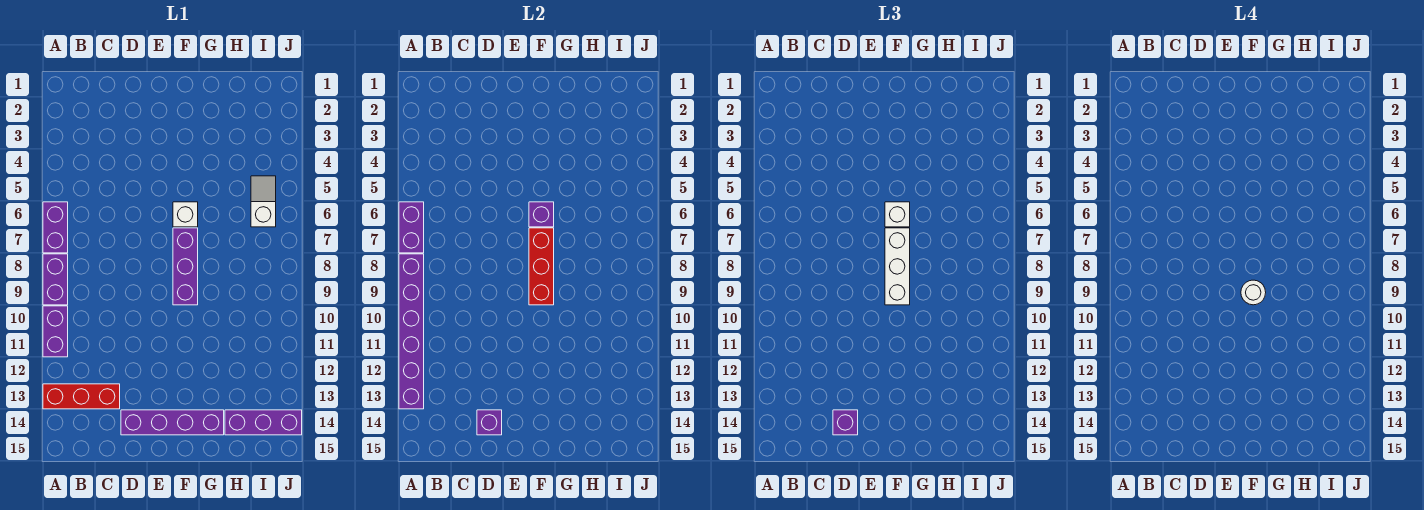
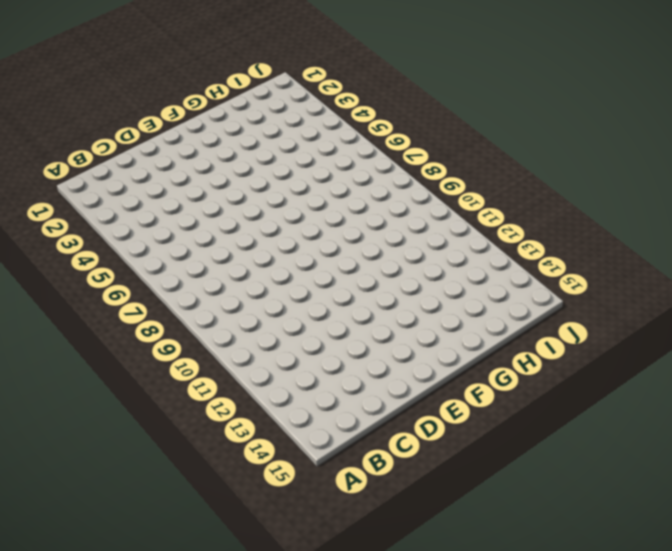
none -> purple brick A6:A7 level 1
none -> purple brick A8:A9 level 1
none -> purple brick A10:A11 level 1

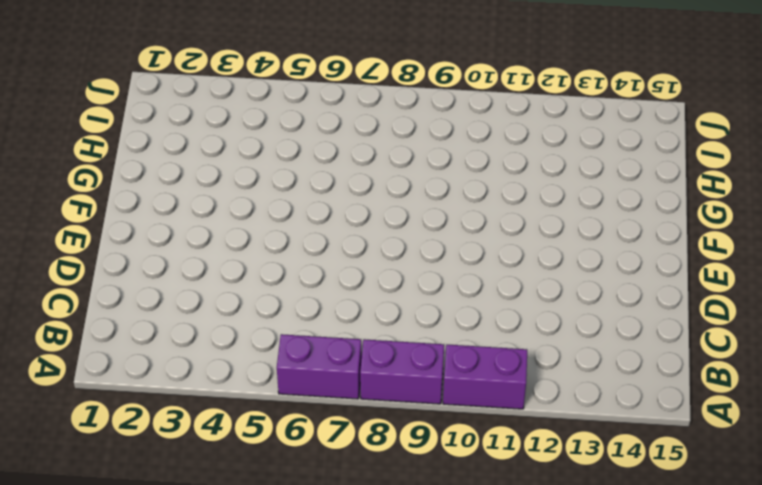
none -> red brick A13:C13 level 1
none -> purple brick D14:G14 level 1
none -> white brick F6 level 1

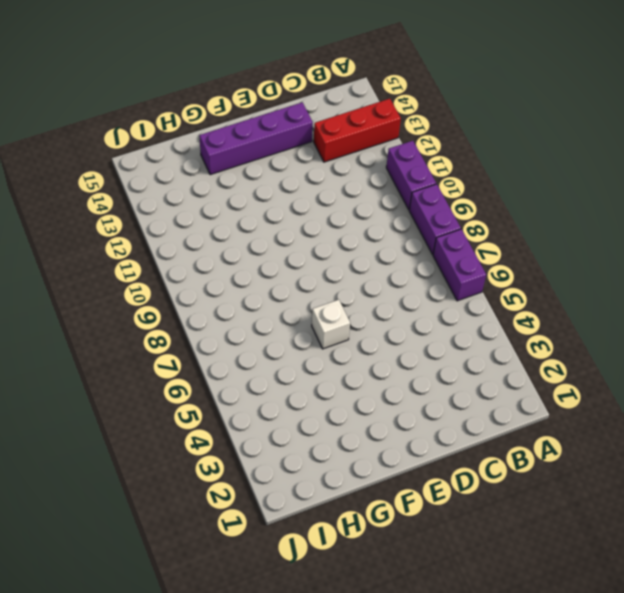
none -> purple brick F7:F9 level 1
none -> purple brick H14:J14 level 1
none -> white slope I5:I6 level 1 top 6

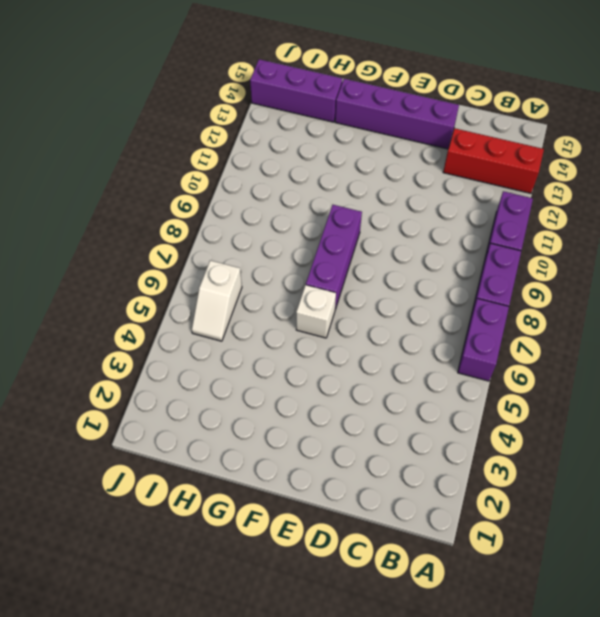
none -> purple brick A6:A7 level 2
none -> purple brick A8:A13 level 2
none -> purple brick D14 level 2

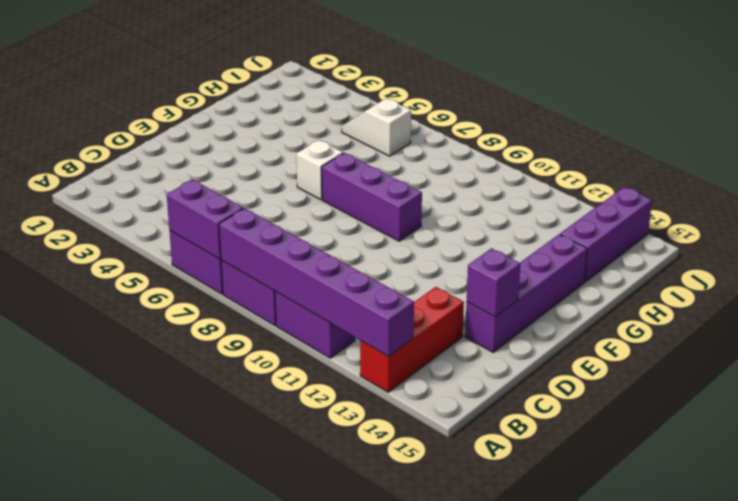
none -> purple brick F6 level 2
none -> red brick F7:F9 level 2
none -> purple brick D14 level 3

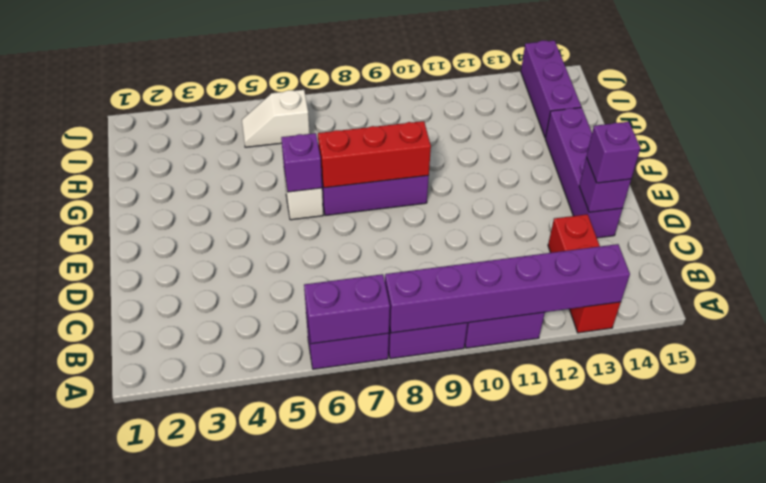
none -> white brick F6 level 3
none -> white brick F7:F9 level 3
none -> white round brick F9 level 4

